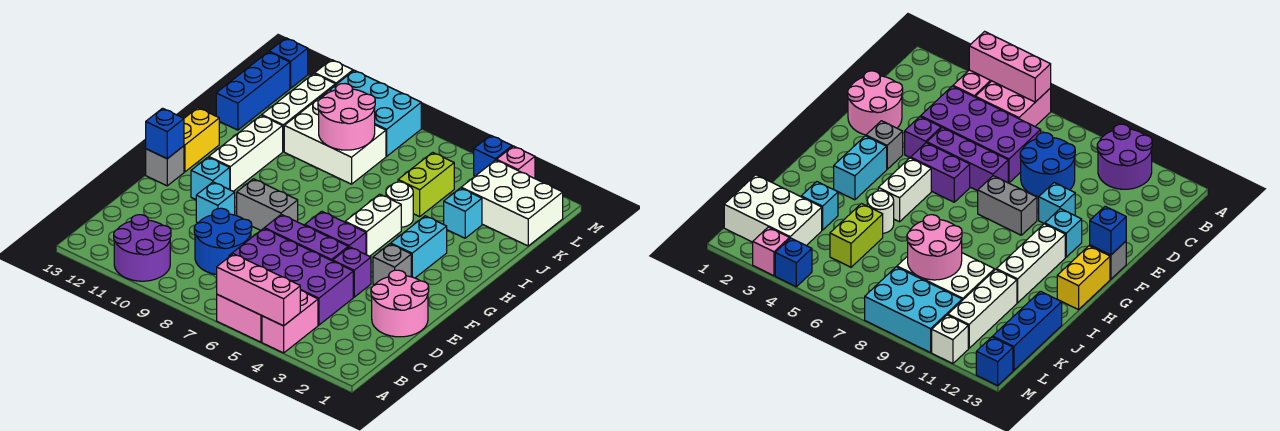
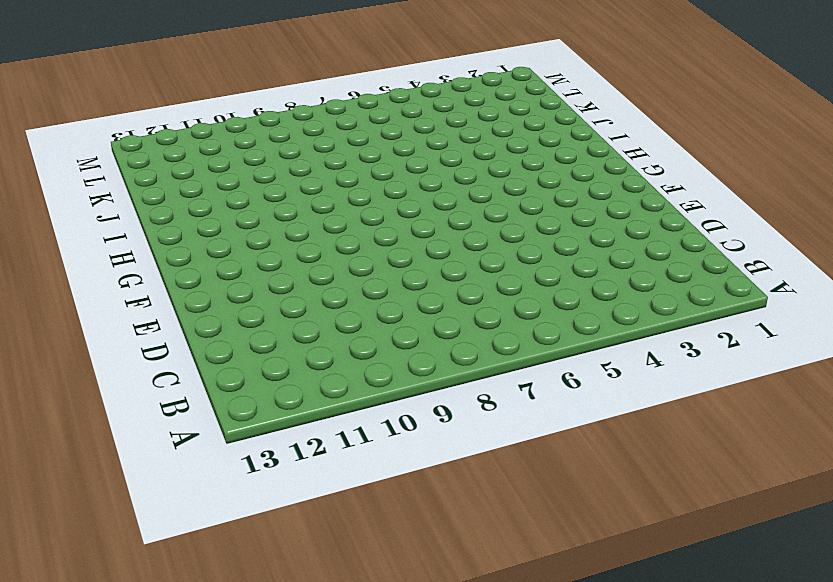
none -> pink brick A4:B4 level 1
none -> pink brick A5:B6 level 1
none -> purple round brick A10:B11 level 1
none -> purple brick C4:D7 level 1

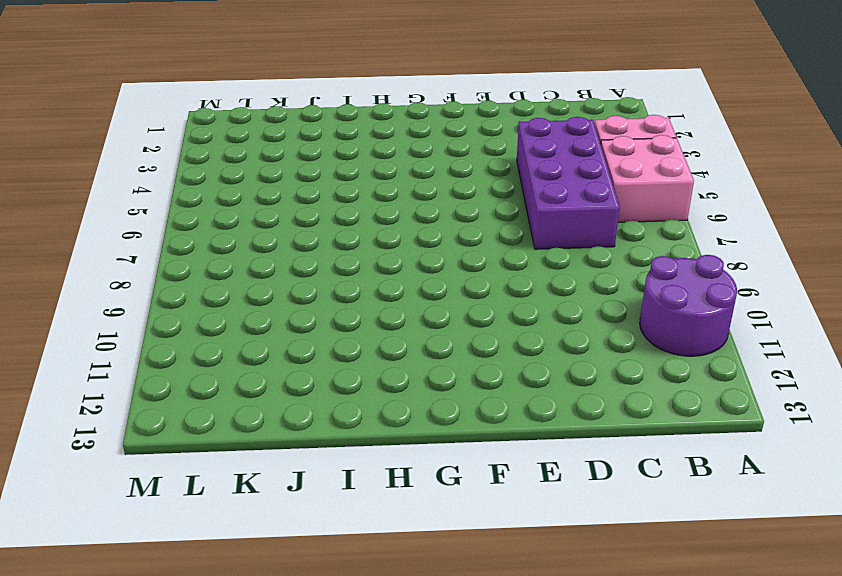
none -> blue round brick C8:D9 level 1
none -> pink round brick D1:E2 level 1
none -> purple brick E4 level 1
none -> purple brick E5:E7 level 1

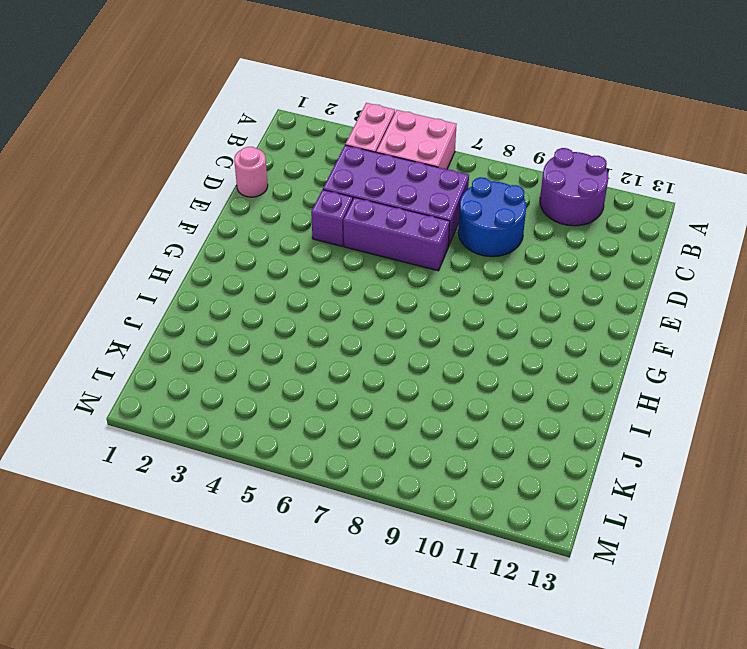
pink round brick D1 level 1 -> pink round brick D1:E2 level 1
none -> cyan brick E10 level 1
none -> grey brick F3 level 1
none -> purple brick F5:F6 level 1
none -> grey brick F8:F9 level 1

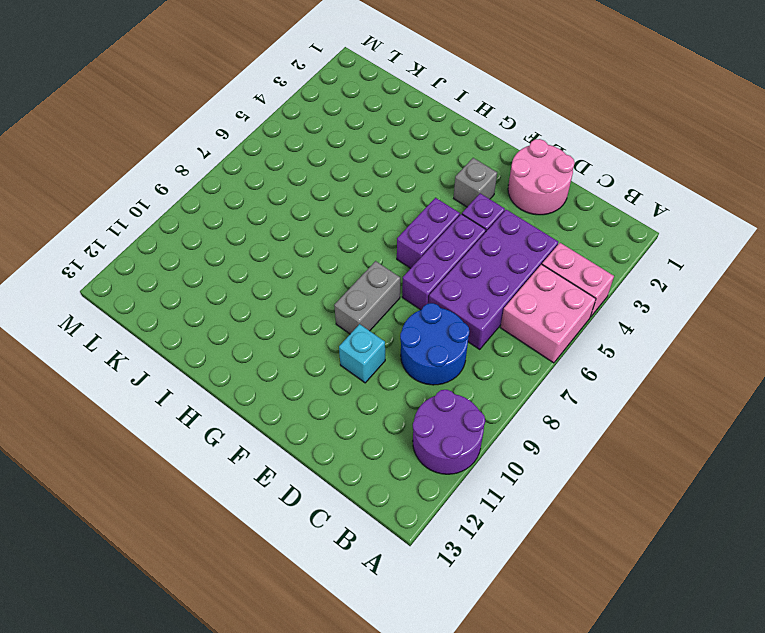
none -> cyan brick F11 level 1
none -> grey brick F13 level 1
none -> cyan brick G3:H3 level 1
none -> white brick G5:H5 level 1

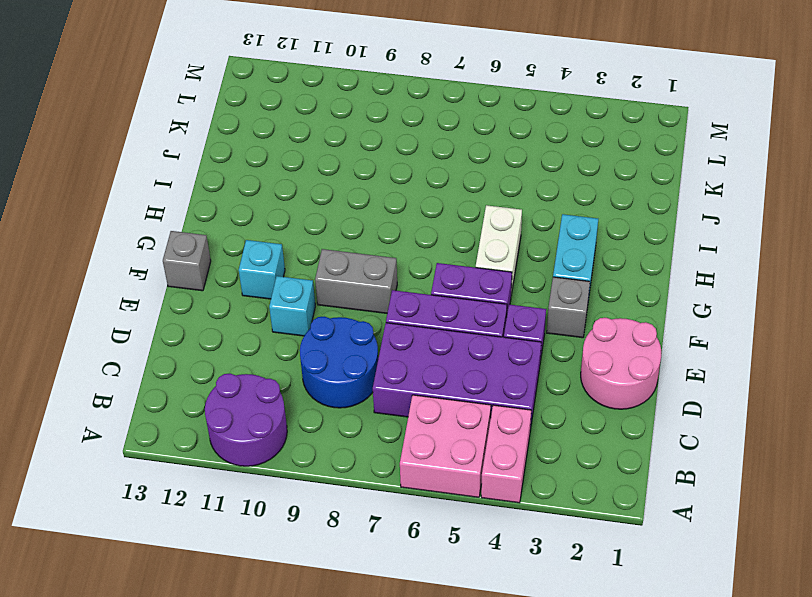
none -> white brick G11:I11 level 1
none -> yellow brick G13:H13 level 1
none -> white round brick I5 level 1
none -> cyan brick J3 level 1

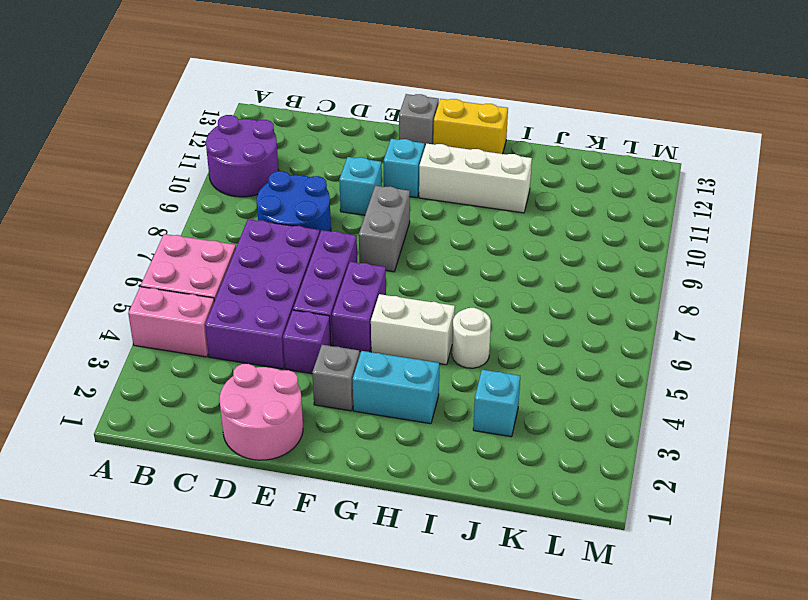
none -> lime brick J5:K5 level 1
none -> white brick J8:K10 level 1
none -> white brick J11:L11 level 1
none -> blue brick J13:L13 level 1

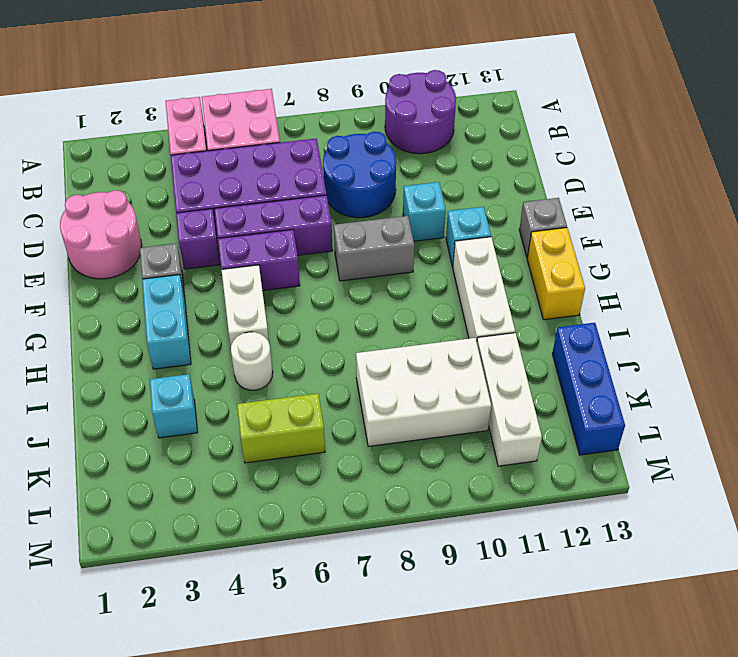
lime brick K5:K6 level 1 -> lime brick J5:K5 level 1
none -> white brick K1:L3 level 1
none -> cyan brick L8:M10 level 1
none -> pink brick M3 level 1
none -> blue brick M4 level 1

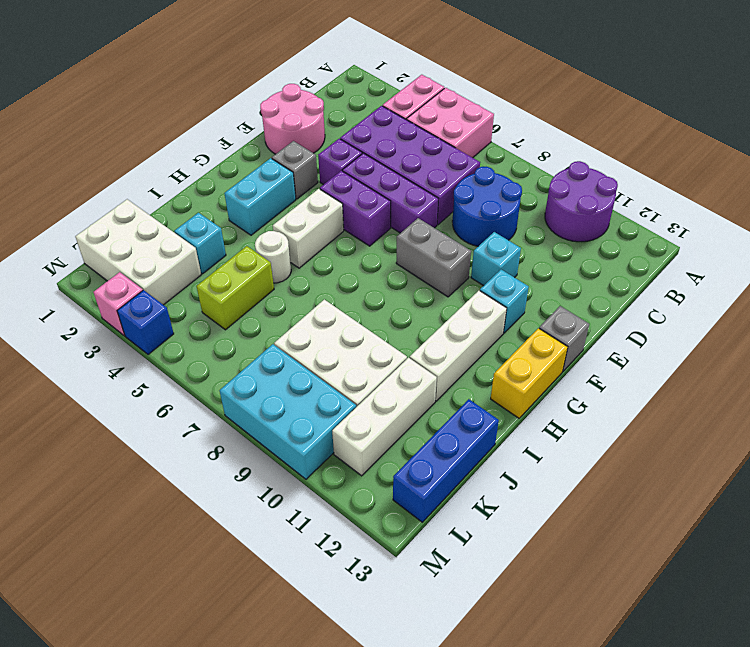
none -> white brick M11 level 1
none -> blue brick M13 level 1
none -> pink brick A4:A6 level 2
none -> blue brick F13 level 2

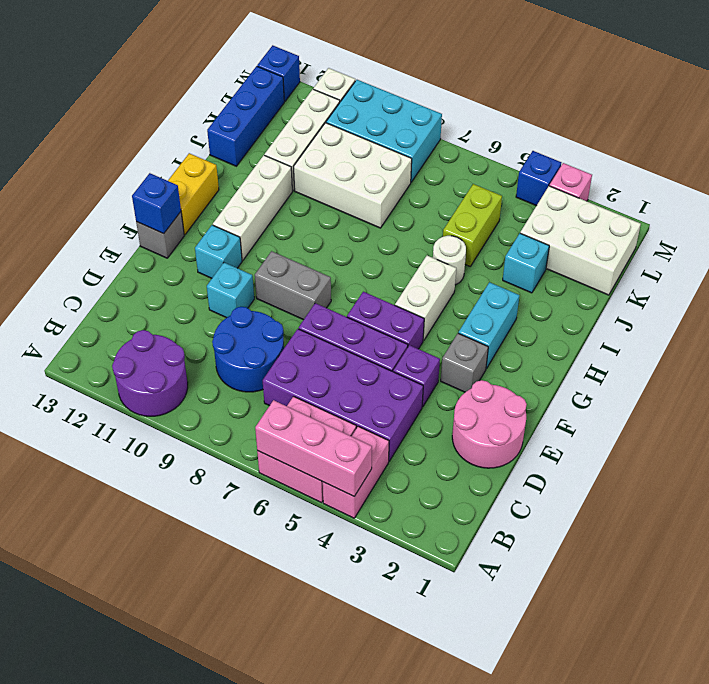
none -> pink round brick J8:K9 level 2

